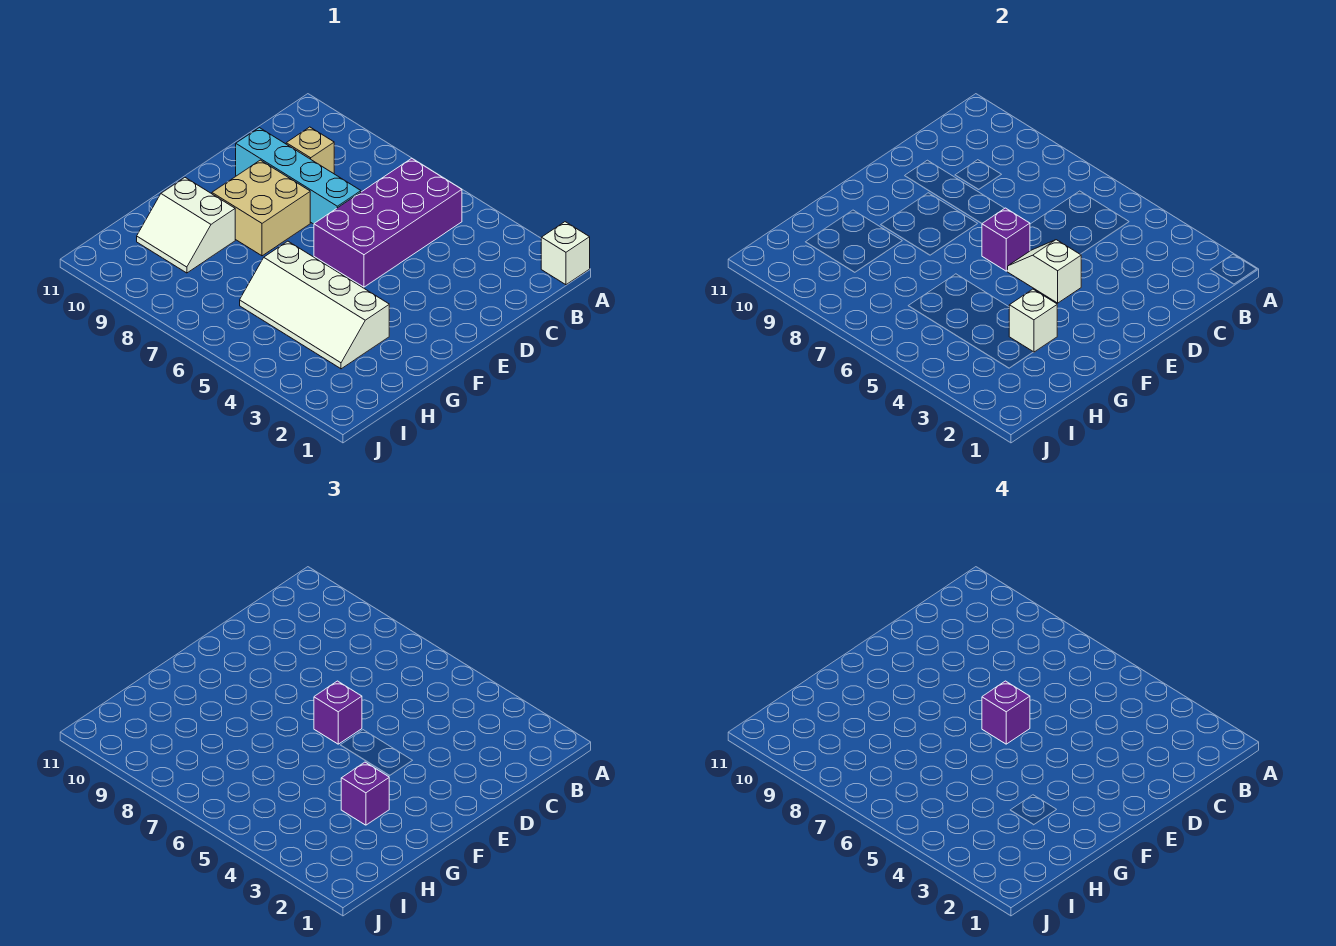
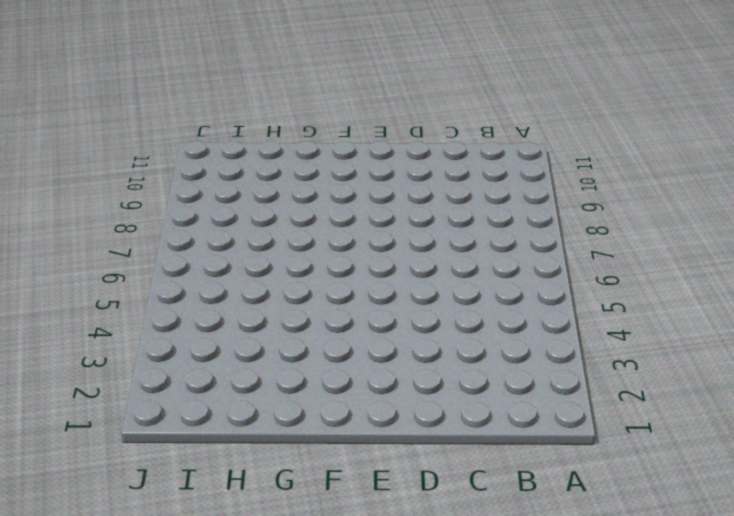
none -> white brick A1 level 1
none -> purple brick B5:E6 level 1
none -> tan brick C9 level 1

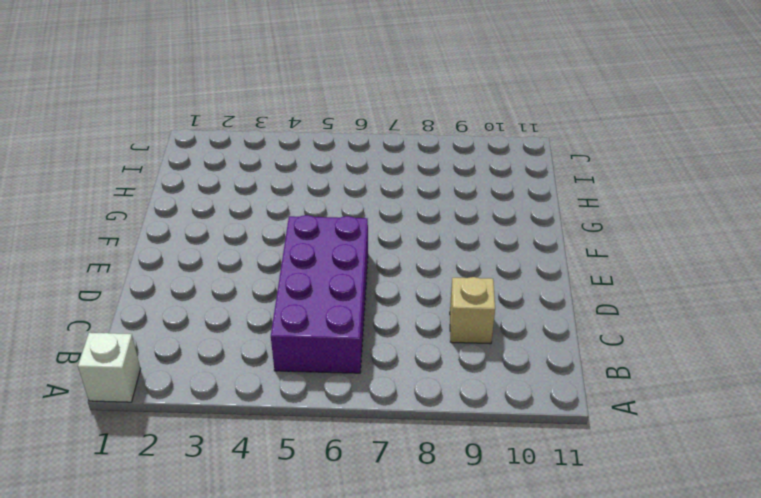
none -> cyan brick D7:D10 level 1
none -> tan brick E8:F9 level 1
none -> white slope G3:H6 level 1 top G

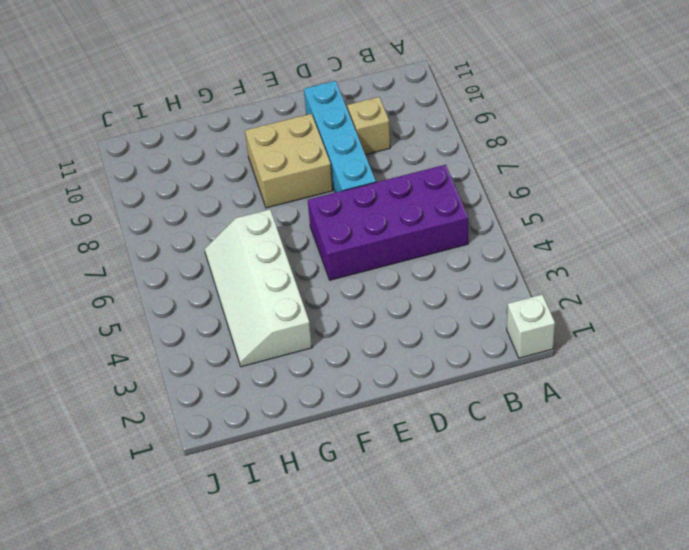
none -> white slope G9:H10 level 1 top G
none -> white slope E4:E5 level 2 top 4
none -> purple brick E6 level 2

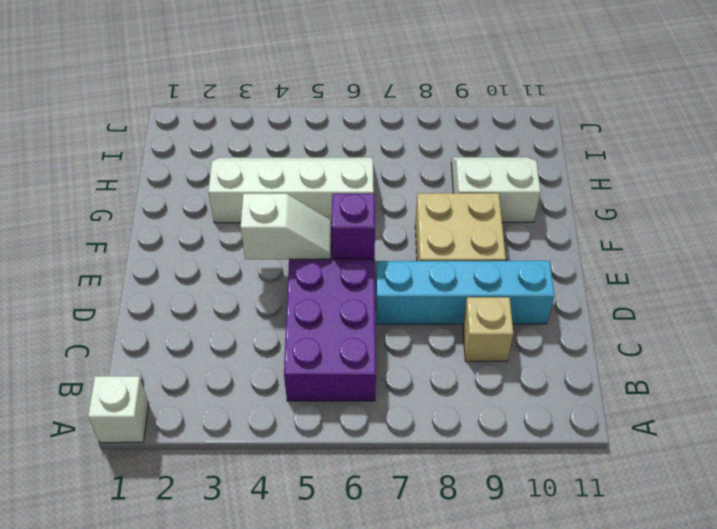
none -> white brick G3 level 2
none -> purple brick E6 level 3
none -> purple brick G3 level 3

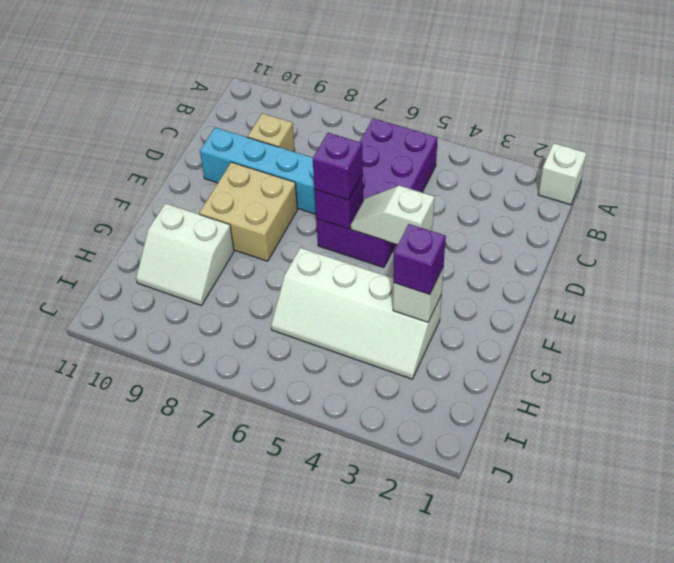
none -> purple brick E6 level 4

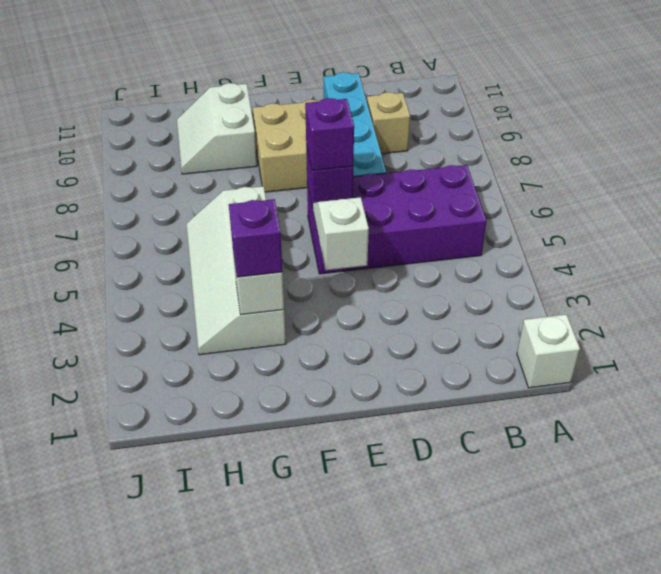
none -> purple brick E6 level 4

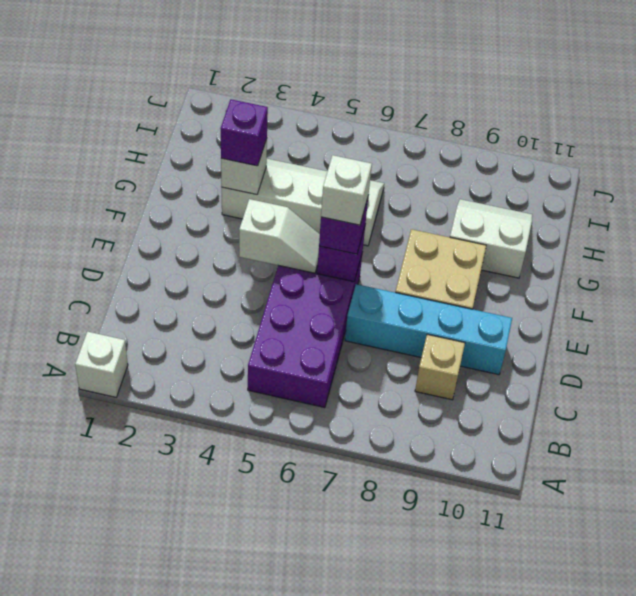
white brick E6 level 4 -> purple brick E6 level 4

